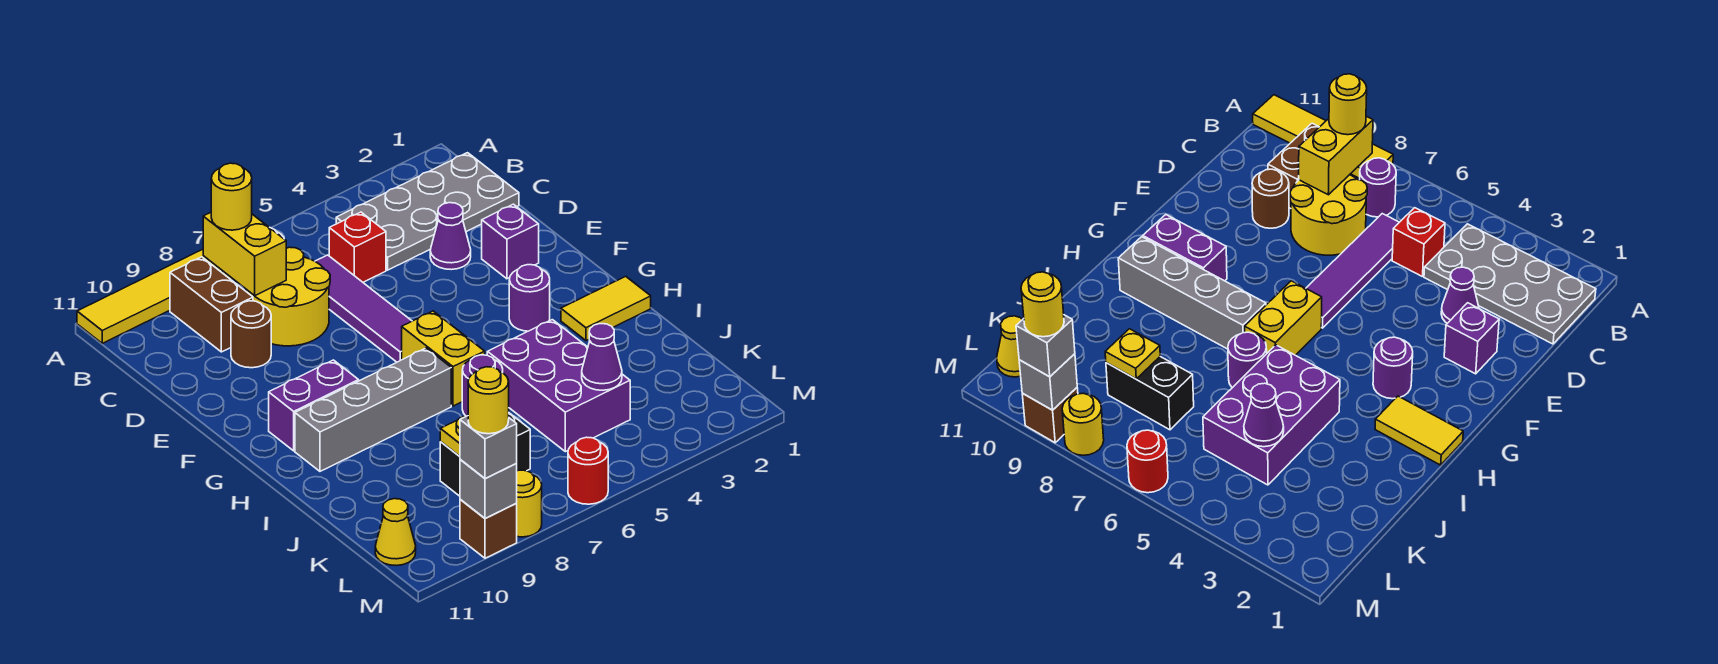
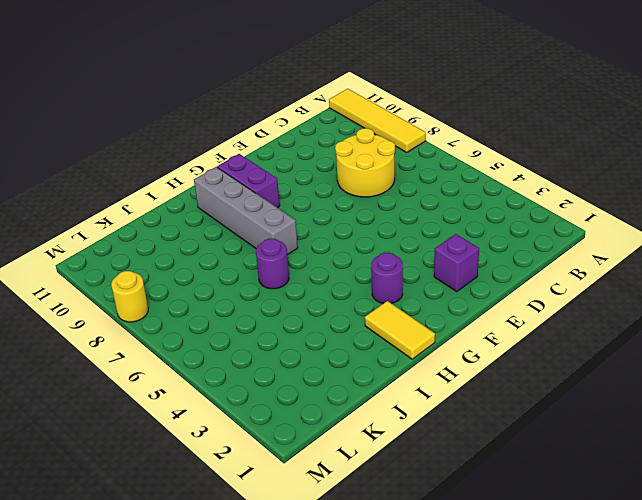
none -> grey plate B1:C4 level 1
none -> purple round brick B7 level 1
none -> brown brick B9:C9 level 1

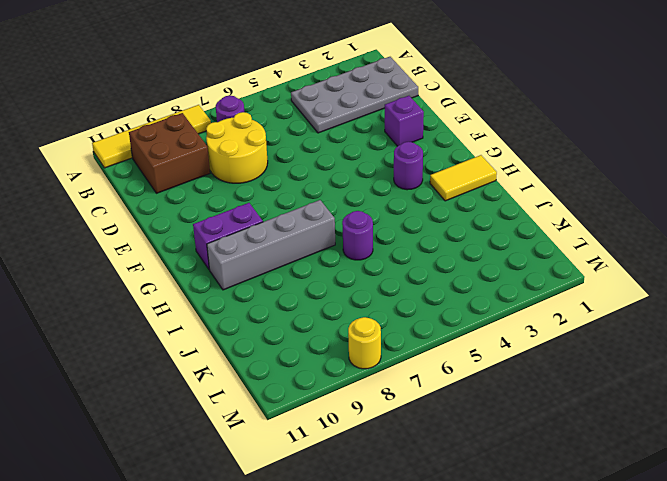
brown brick B9:C10 level 1 -> brown brick B9:C9 level 1
none -> red brick C5 level 1
none -> purple tile C6:F6 level 1
none -> purple cone D3 level 1

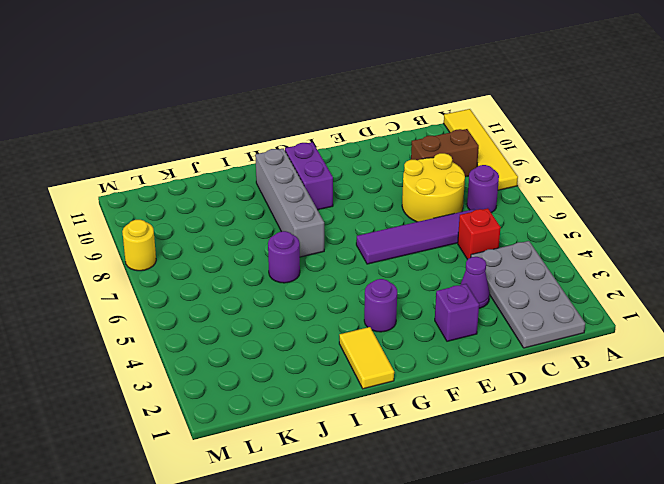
none -> brown round brick D9 level 1
none -> yellow brick G6:H6 level 1
none -> purple brick I4:K5 level 1

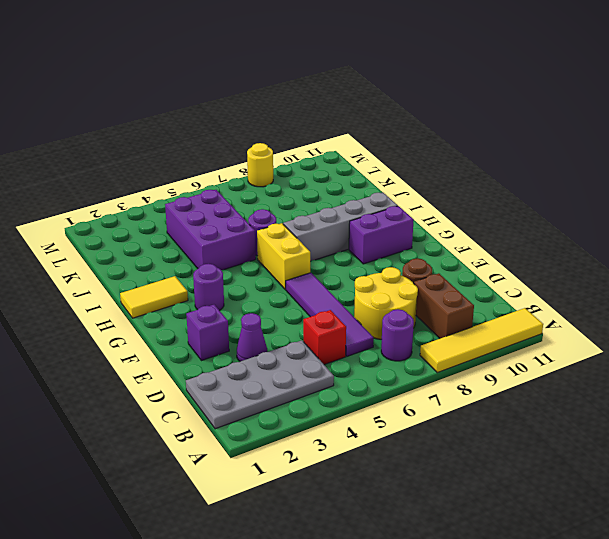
none -> black brick K7:K8 level 1
none -> yellow cone L11 level 1
none -> red round brick M6 level 1

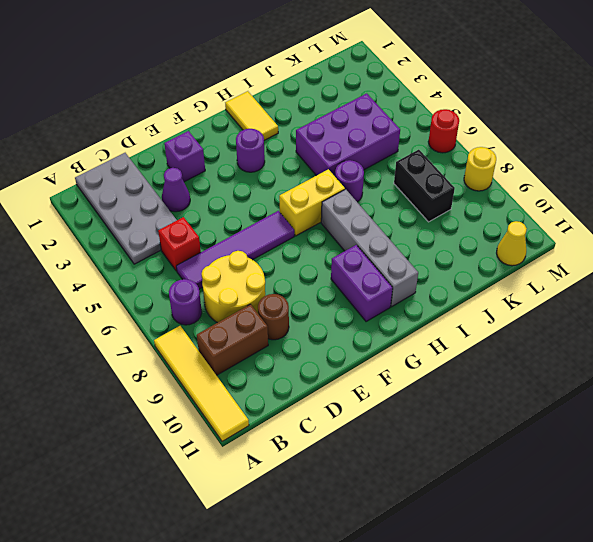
none -> brown brick M9 level 1
none -> yellow brick B8:C8 level 2
none -> purple cone K4 level 2

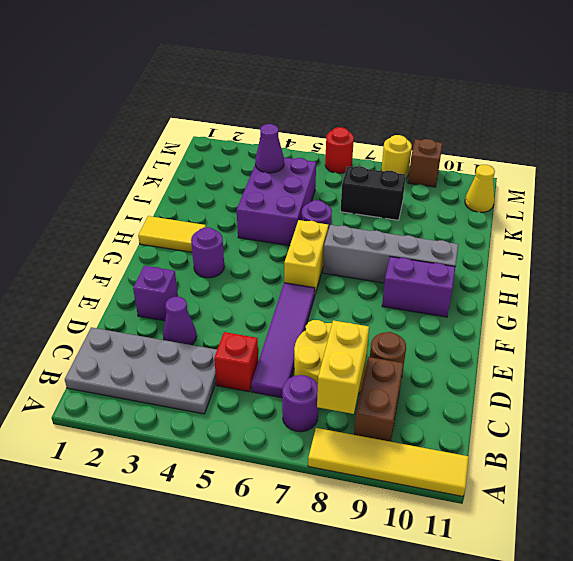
none -> yellow plate K8 level 2
none -> grey brick M9 level 2
none -> yellow round brick B8 level 3

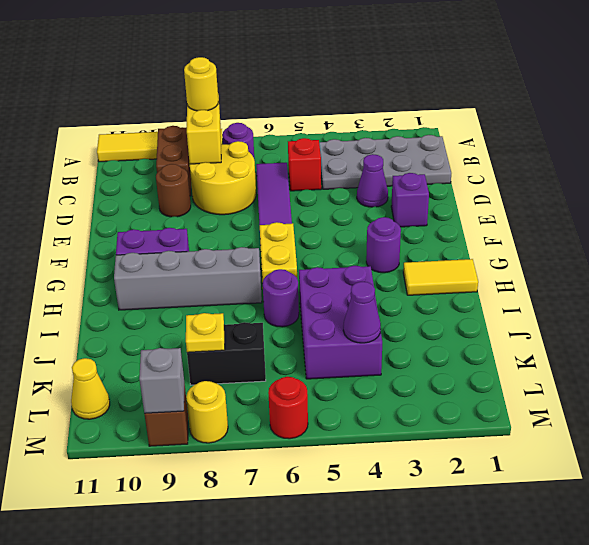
none -> grey brick M9 level 3
none -> yellow round brick M9 level 4

